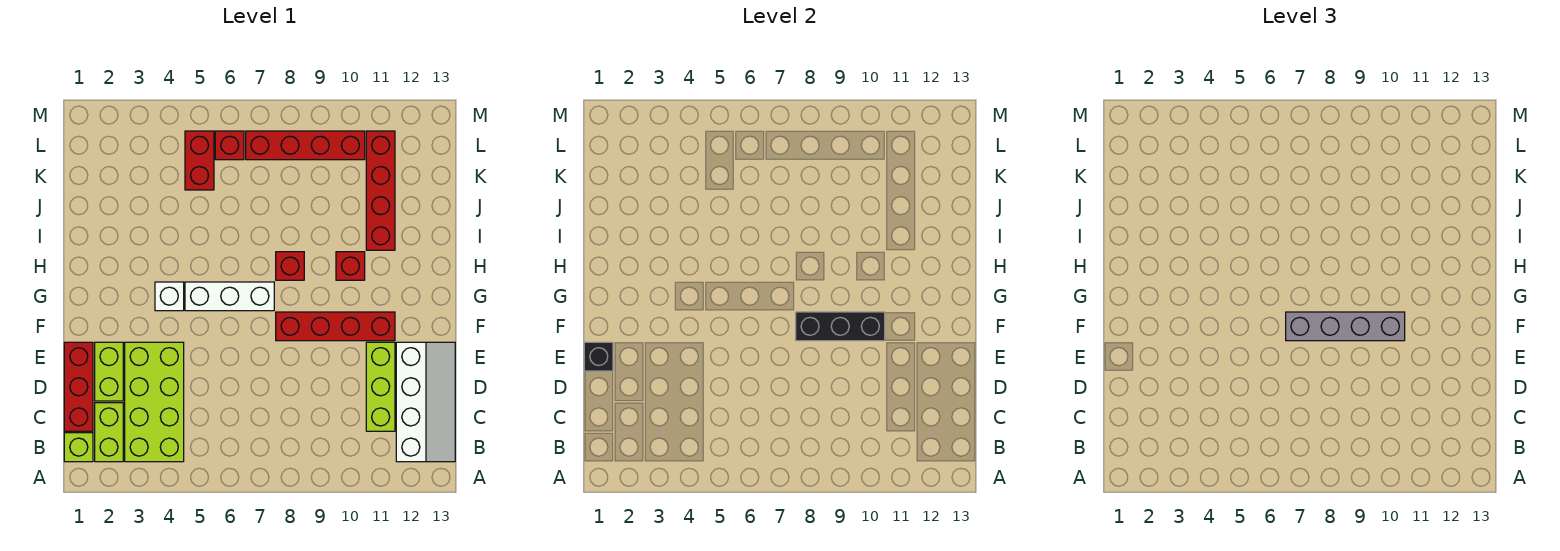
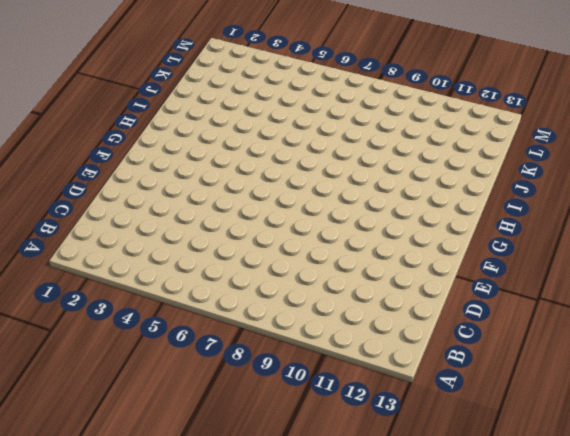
none -> lime brick B1 level 1
none -> lime brick B2:C2 level 1
none -> lime brick B3:E4 level 1

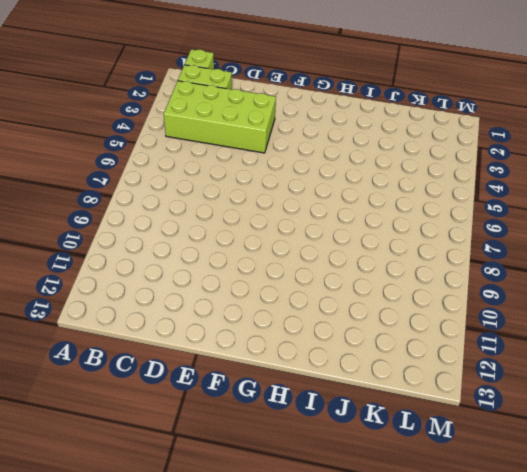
none -> white slope B12:E13 level 1 top 12
none -> red brick C1:E1 level 1
none -> lime brick C11:E11 level 1

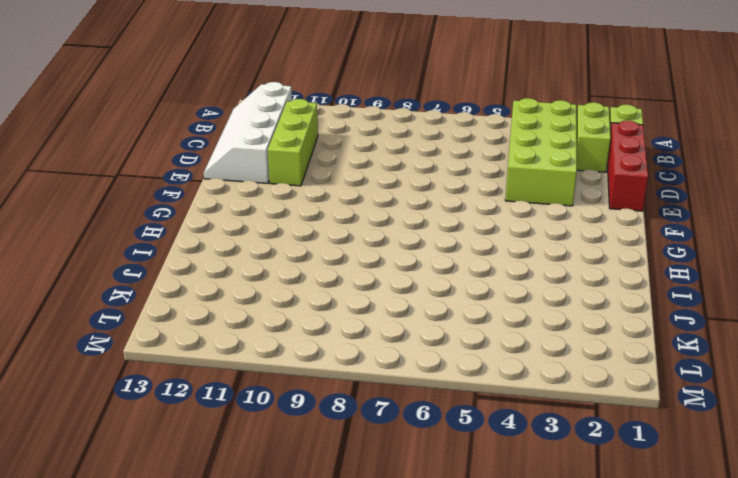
none -> lime brick D2:E2 level 1
none -> red brick F8:F11 level 1
none -> white brick G4 level 1

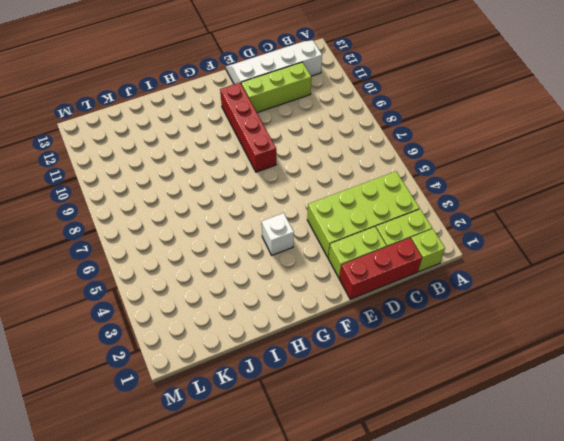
none -> white brick G5:G7 level 1
none -> red brick H8 level 1
none -> red brick H10 level 1

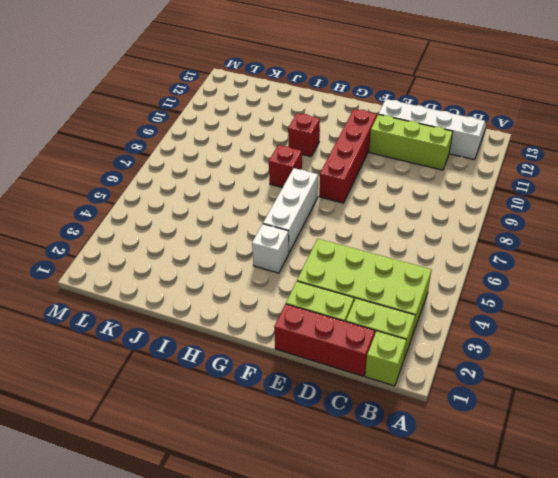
none -> red brick I11:L11 level 1
none -> red brick K5:L5 level 1
none -> red brick L6 level 1

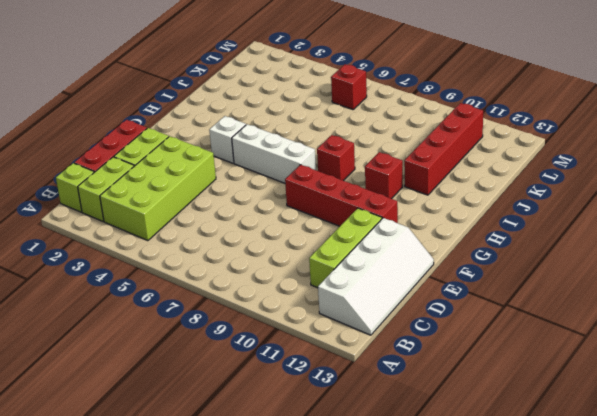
none -> red brick K5:L5 level 1
none -> red brick L7:L10 level 1
none -> black brick E1 level 2

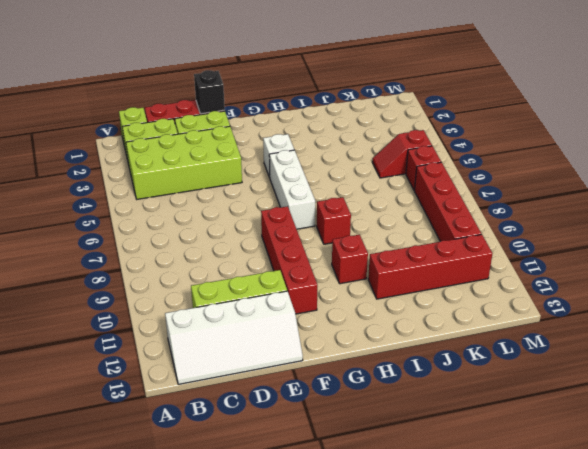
red slope K5:L5 level 1 top L -> red brick K5:L5 level 1
none -> black brick F8:F10 level 2
none -> grey brick F7:F10 level 3

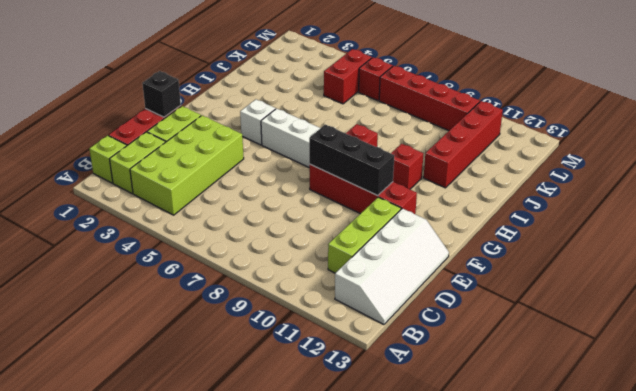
none -> grey brick F7:F10 level 3

